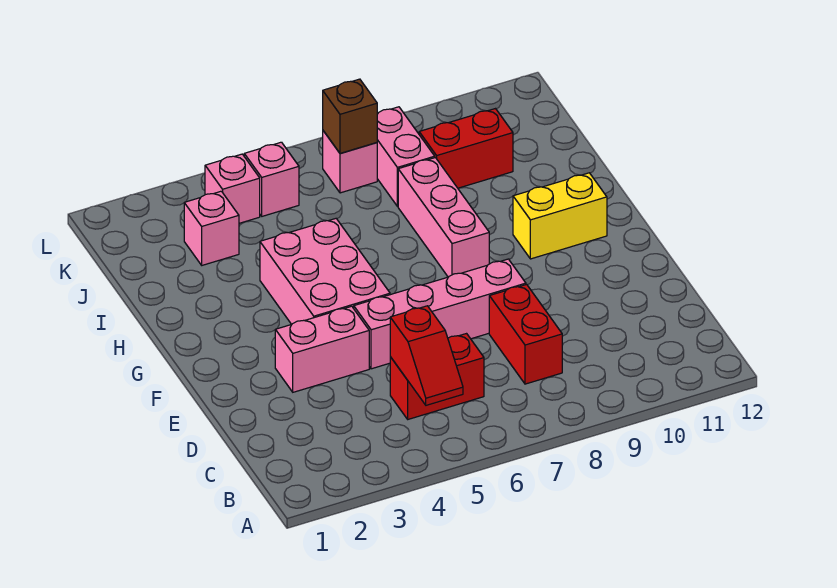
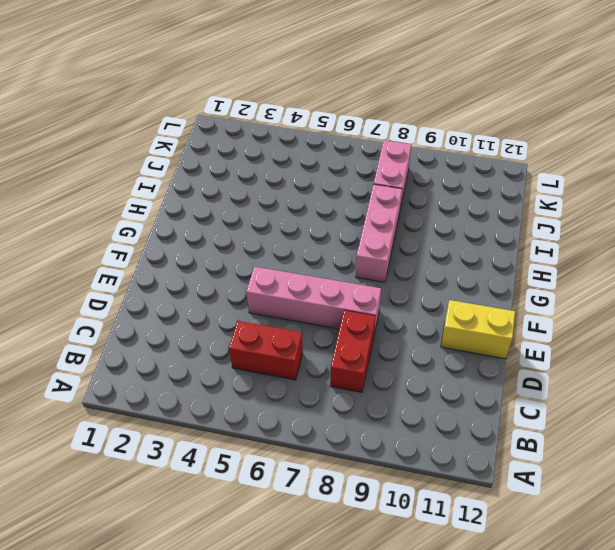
yellow brick E11:E12 level 1 -> yellow brick G10:G11 level 1
none -> pink brick E3:E4 level 1
none -> pink brick F4:H5 level 1
none -> pink brick J3 level 1

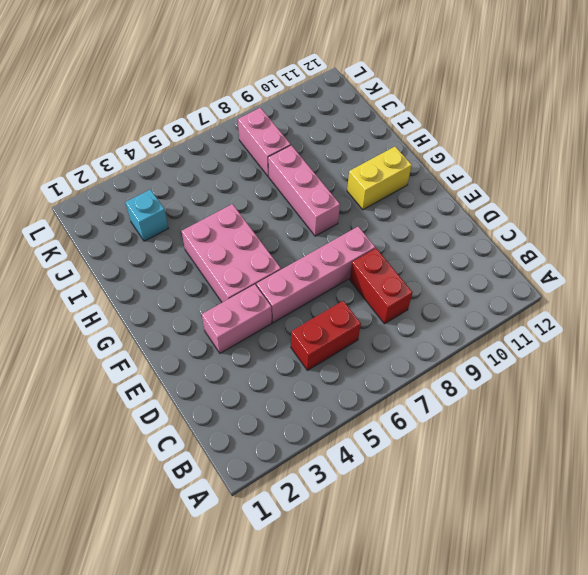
cyan brick J3 level 1 -> pink brick J3 level 1
none -> red brick J9:J10 level 1
none -> pink brick K4 level 1
none -> pink brick K5 level 1

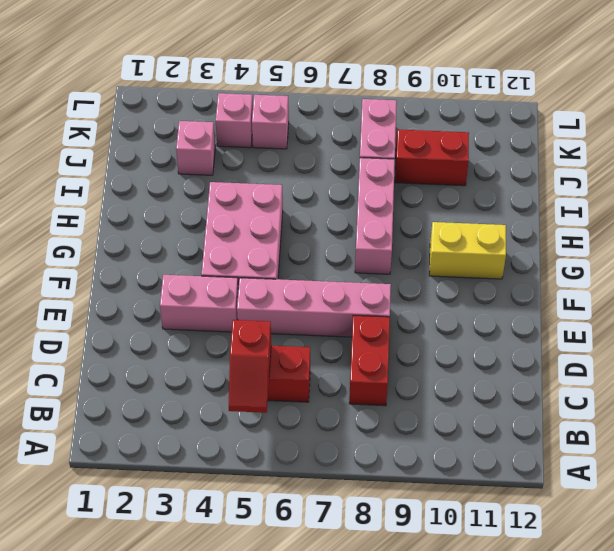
none -> pink brick K7 level 1
none -> brown brick K7 level 2

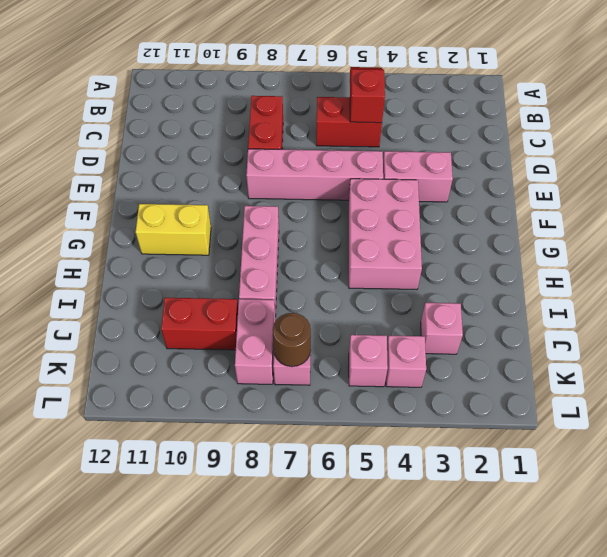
brown round brick K7 level 2 -> brown brick K7 level 2

